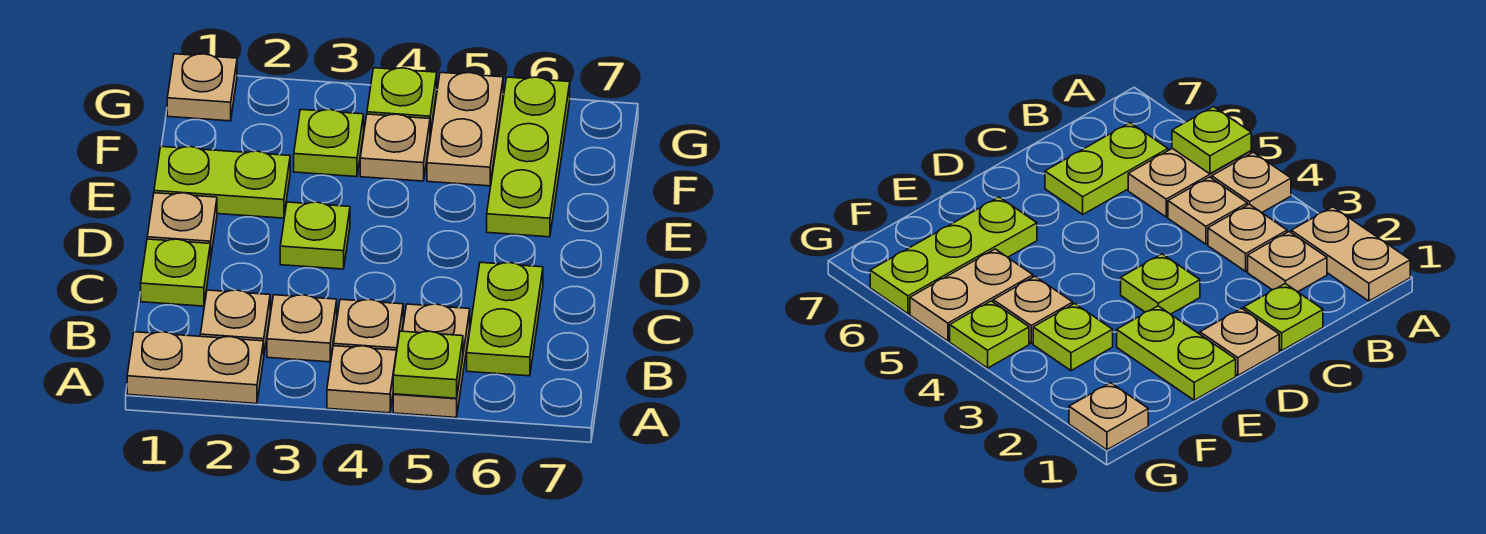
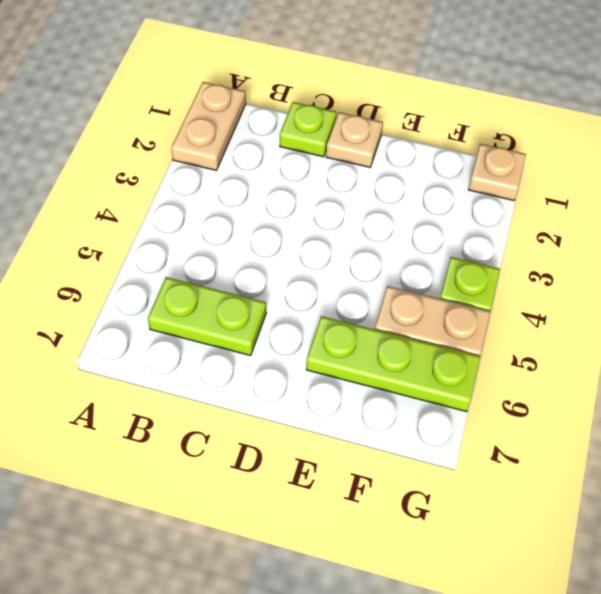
none -> tan plate A4 level 1
none -> tan plate A5:B5 level 1
none -> tan plate B2 level 1

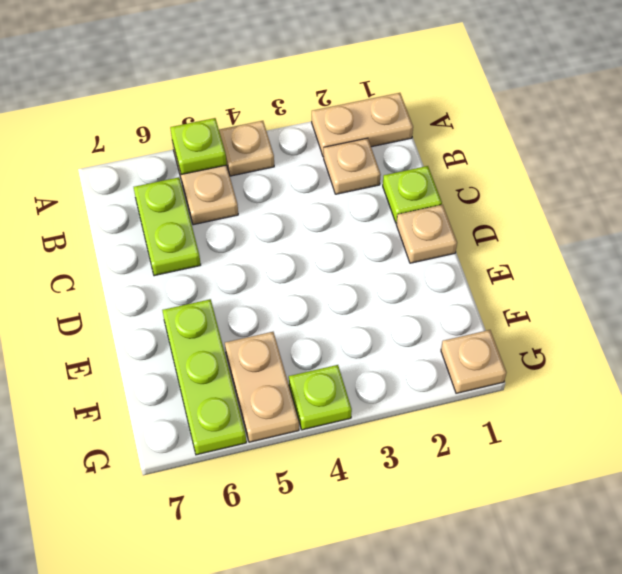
none -> tan plate B3 level 1
none -> tan plate B4 level 1
none -> lime plate D3 level 1

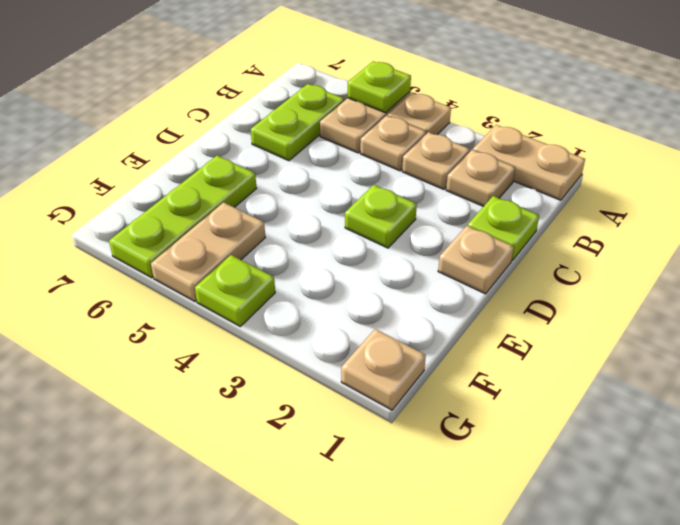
none -> lime plate E1:E2 level 1
none -> lime plate F3 level 1
none -> tan plate F4 level 1

